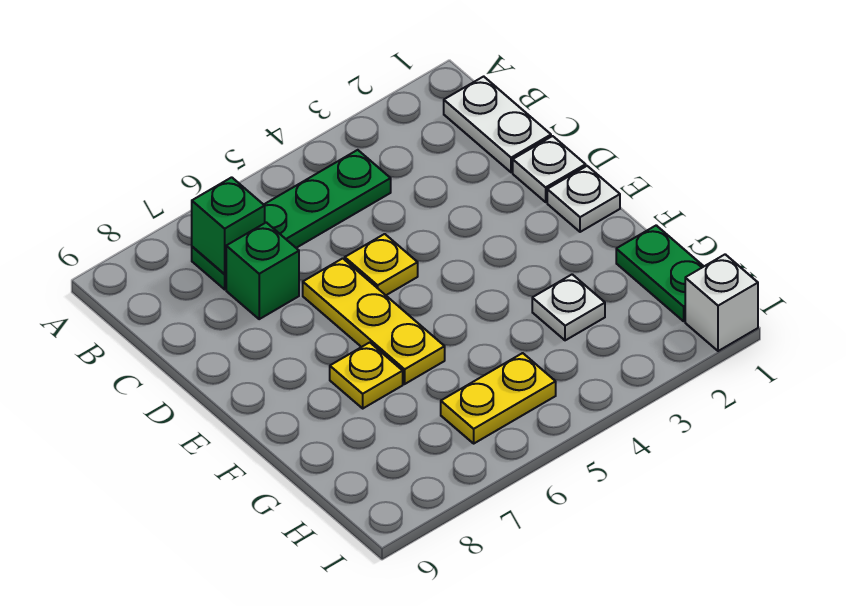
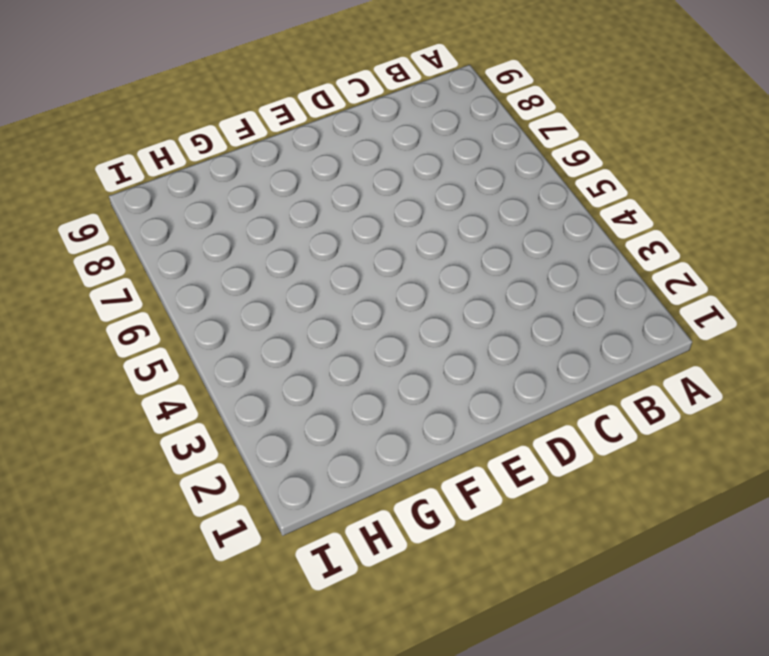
none -> white plate B1:C1 level 1
none -> green plate B4:B7 level 1
none -> green brick C7 level 1

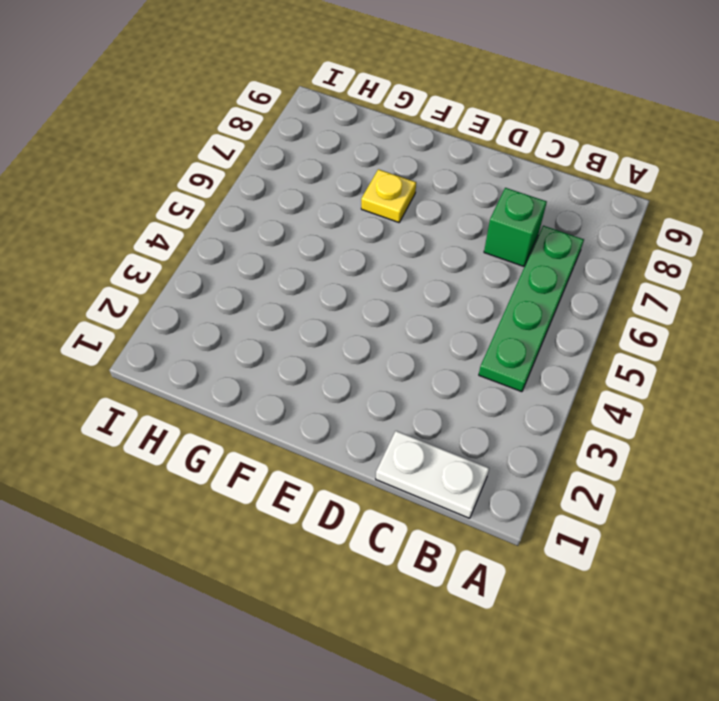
none -> white plate D1 level 1
none -> yellow plate D5 level 1
none -> yellow plate D6:F6 level 1

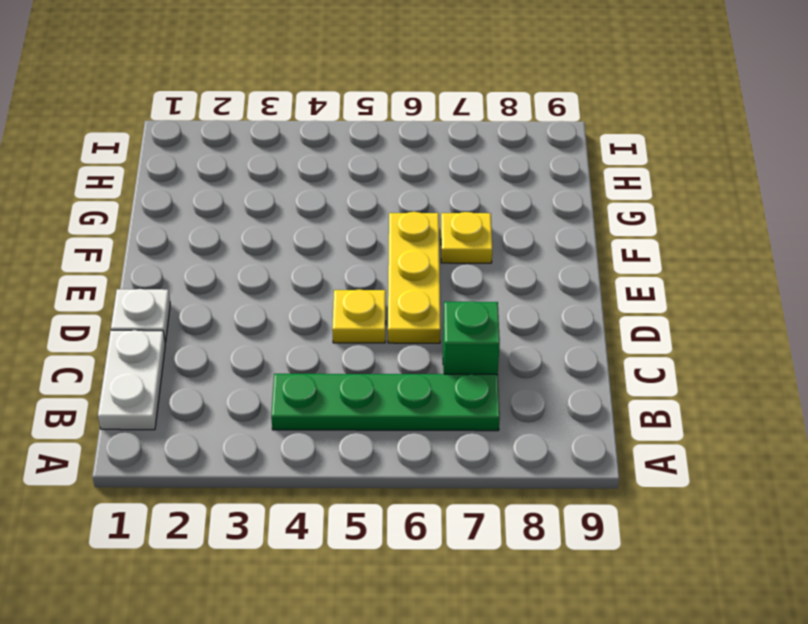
none -> white plate E1 level 1
none -> green plate G1:H1 level 1
none -> white plate G3 level 1

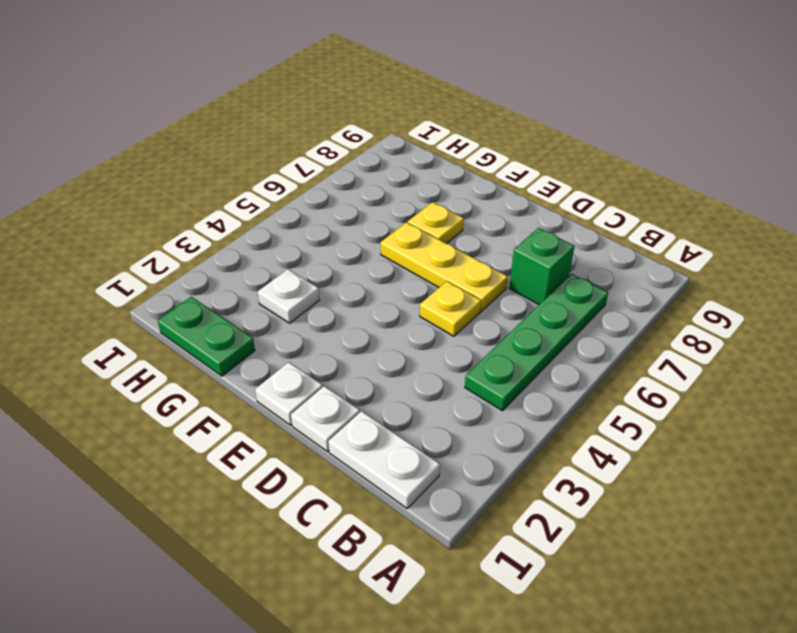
none -> yellow plate H5:H6 level 1
none -> white brick I1 level 1
none -> green brick B7 level 2

